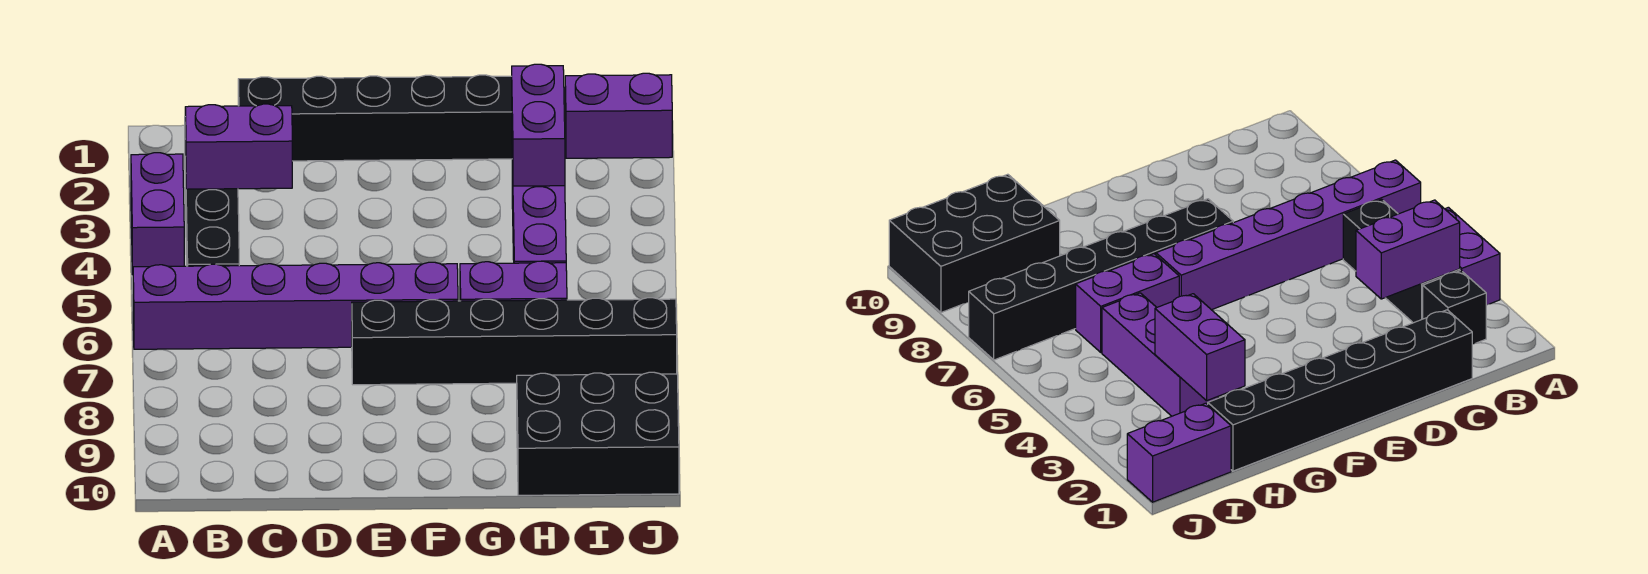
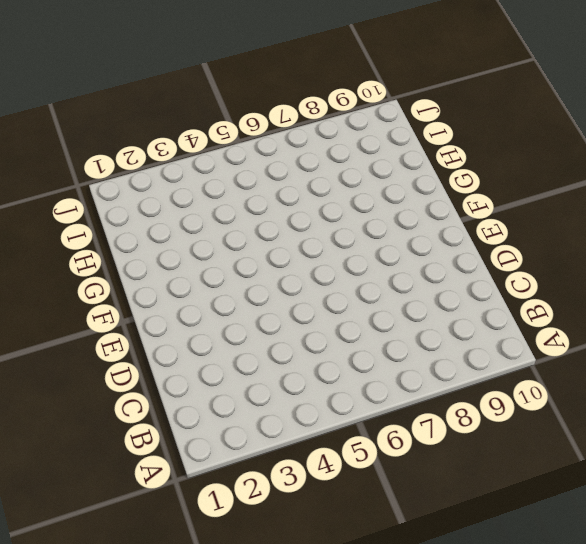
none -> purple brick A3:A4 level 1
none -> purple brick A6:F6 level 1
none -> black brick B2 level 1

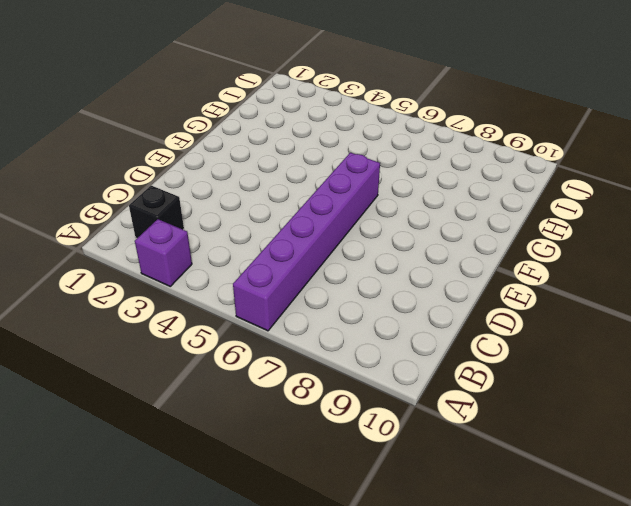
purple brick A3 level 1 -> purple brick A3:A4 level 1
none -> black brick B3:B5 level 1
none -> black brick C1:H1 level 1
none -> black brick E7:J7 level 1

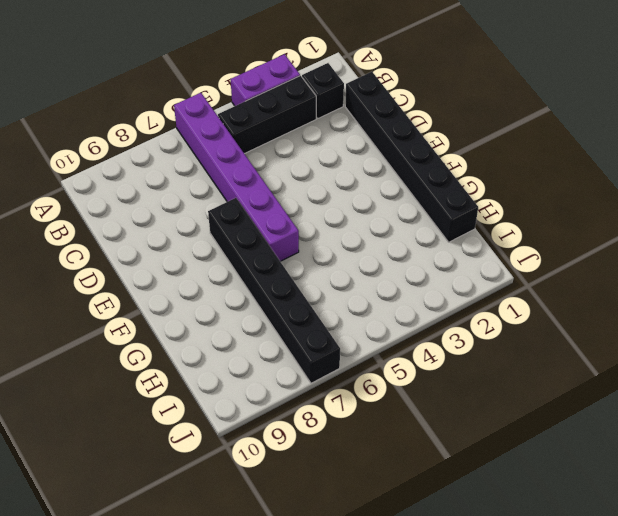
none -> purple brick G6:H6 level 1
none -> purple brick H3:H5 level 1
none -> black brick H9:J10 level 1

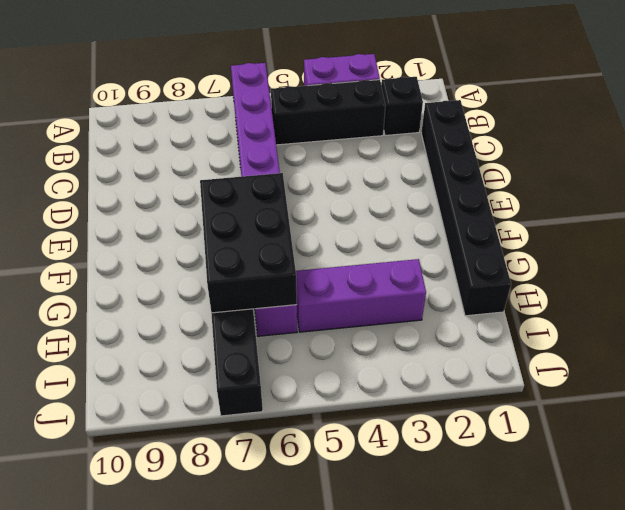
black brick F6:H7 level 2 -> black brick H9:J10 level 1
none -> purple brick I1:J1 level 1
none -> purple brick B3:C3 level 2
none -> purple brick H2:H3 level 2

